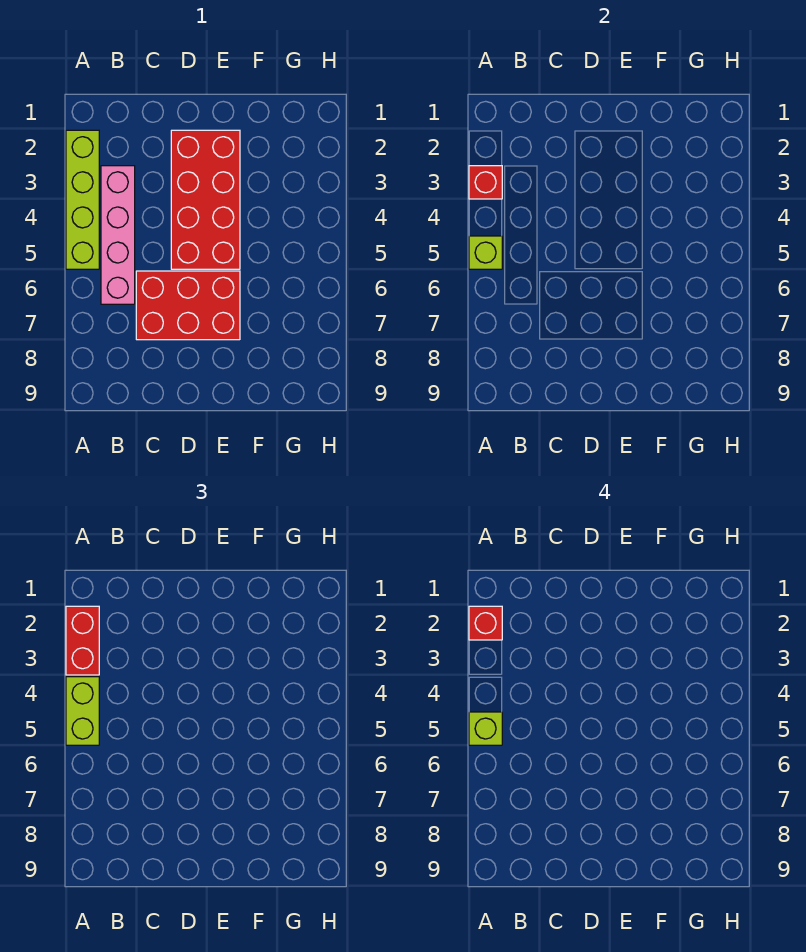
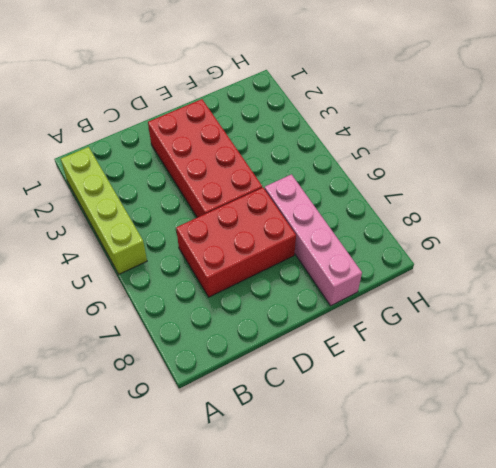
pink brick F6:F9 level 1 -> pink brick B3:B6 level 1
none -> red brick A3 level 2
none -> lime brick A5 level 2

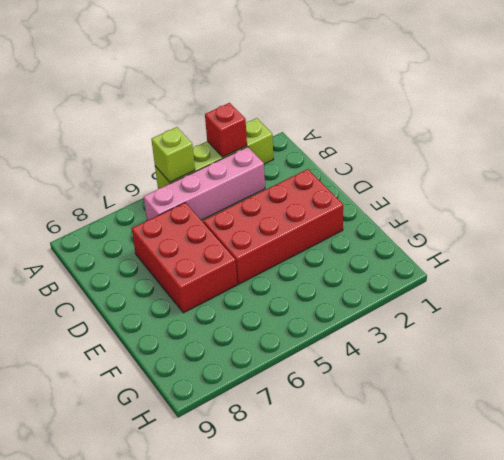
none -> red brick A2:A3 level 3
none -> lime brick A4:A5 level 3

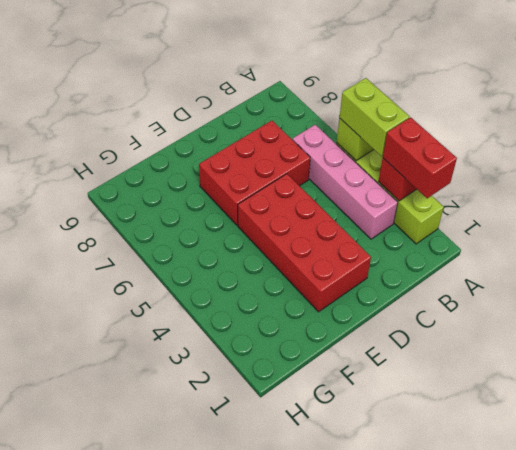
none -> red brick A2 level 4
none -> lime brick A5 level 4

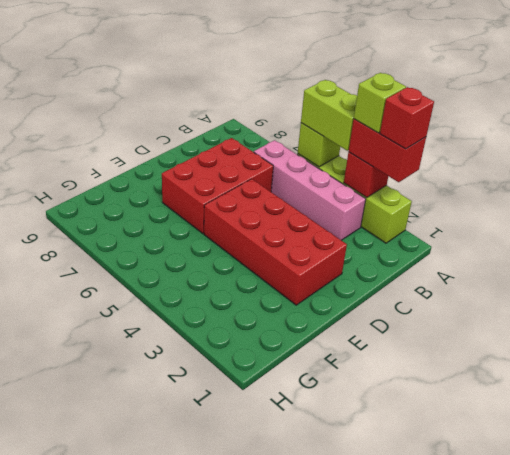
lime brick A3 level 4 -> lime brick A5 level 4

